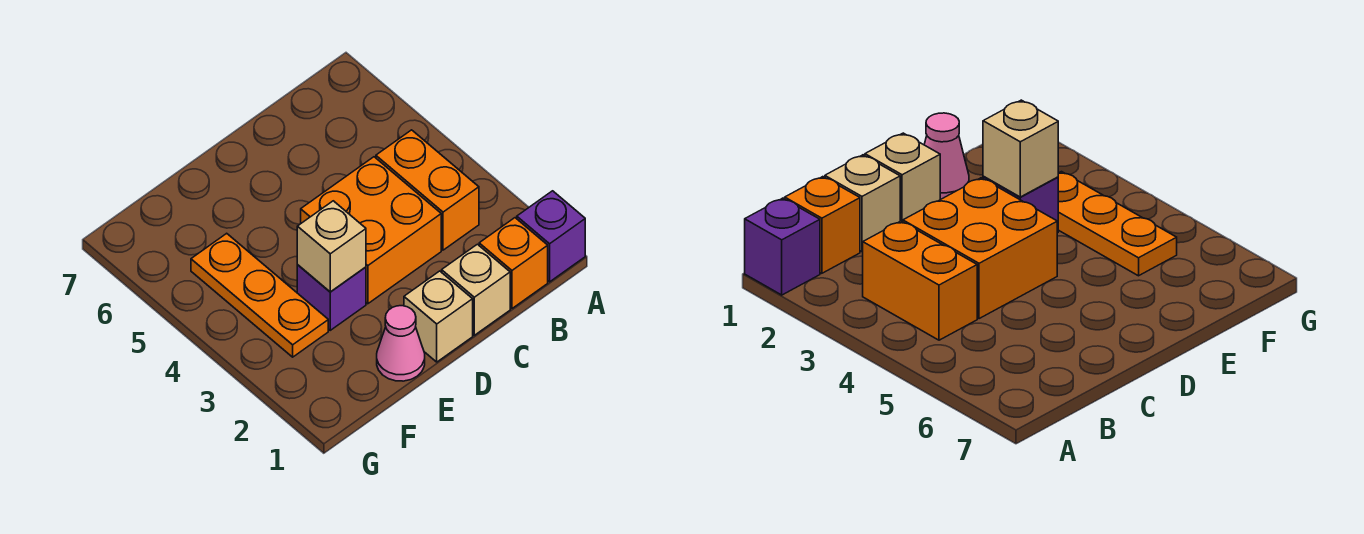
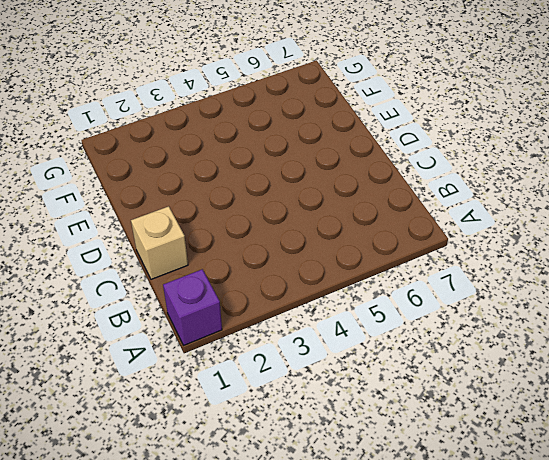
none -> orange brick B1 level 1
none -> orange brick B3:B4 level 1

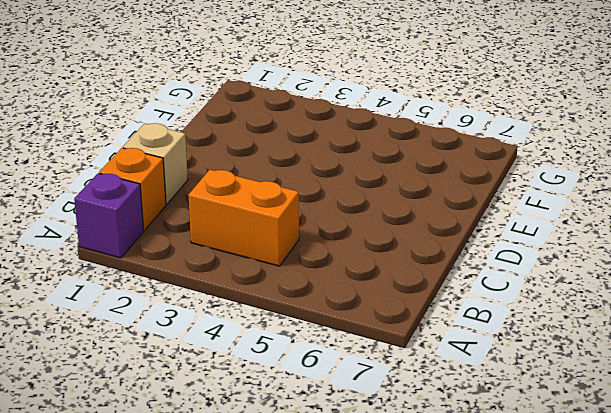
none -> orange brick C3:D4 level 1
none -> tan brick D1 level 1

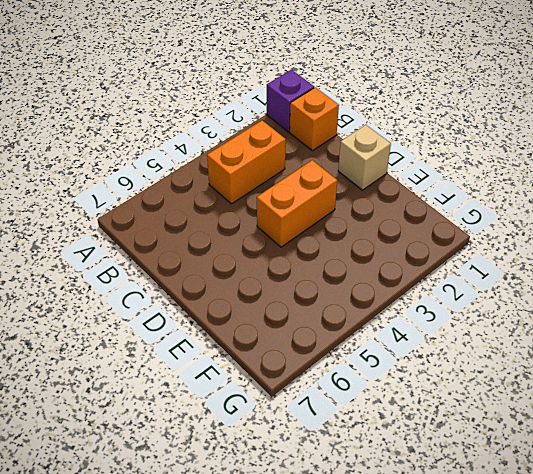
orange brick D3:D4 level 1 -> orange brick C3:D4 level 1
none -> tan brick C1 level 1
none -> pink cone E1 level 1

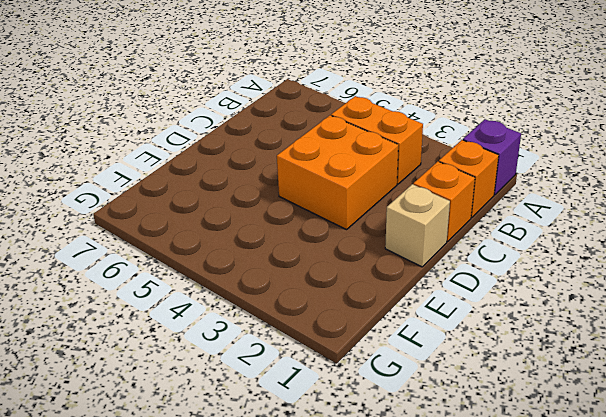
orange brick C1 level 1 -> tan brick C1 level 1
none -> pink cone E1 level 1
none -> purple brick E3 level 1

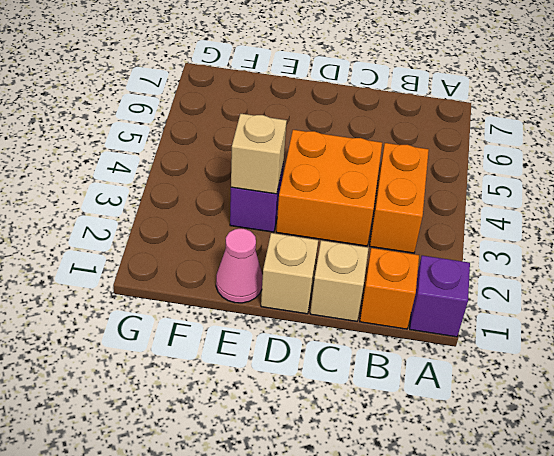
none -> orange plate F3:F5 level 1

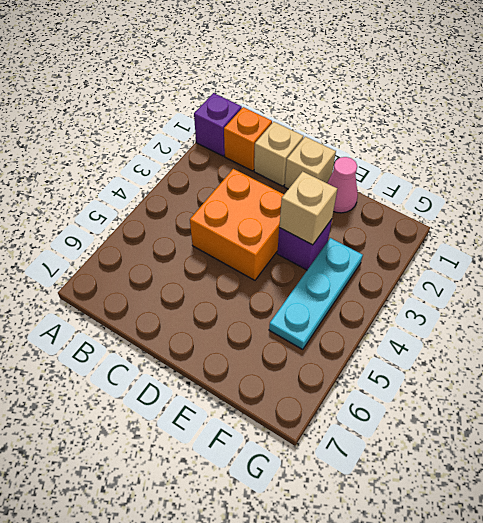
cyan plate F3:F5 level 1 -> orange plate F3:F5 level 1
none -> orange brick B3:B4 level 1

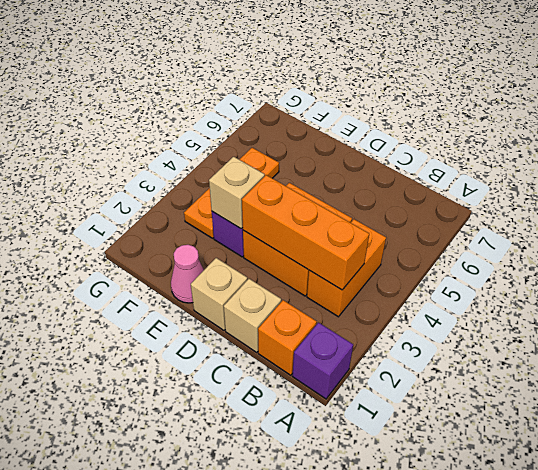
orange brick B3:D3 level 2 -> none

